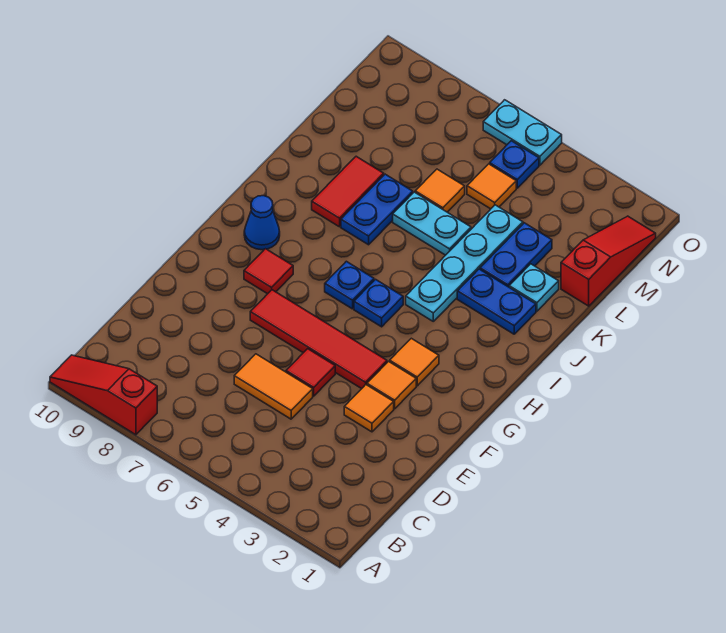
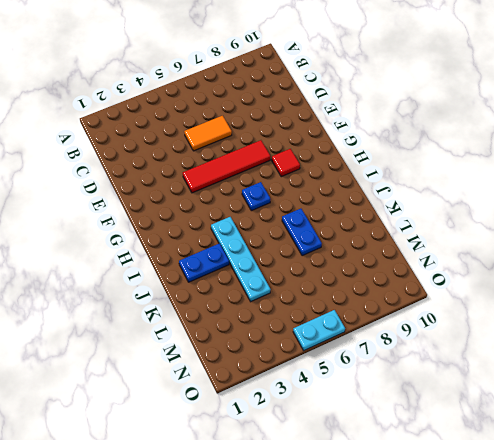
none -> red slope A8:A10 level 1 top 8
none -> orange tile E3 level 1
none -> red tile E5 level 1

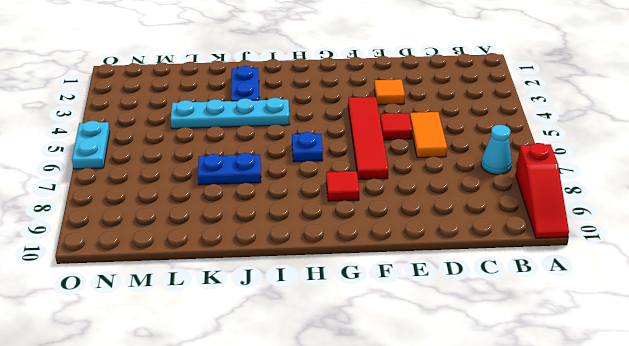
cyan cone B7 level 1 -> none
none -> orange tile F3 level 1
none -> orange tile G3 level 1
none -> blue plate H5 level 1

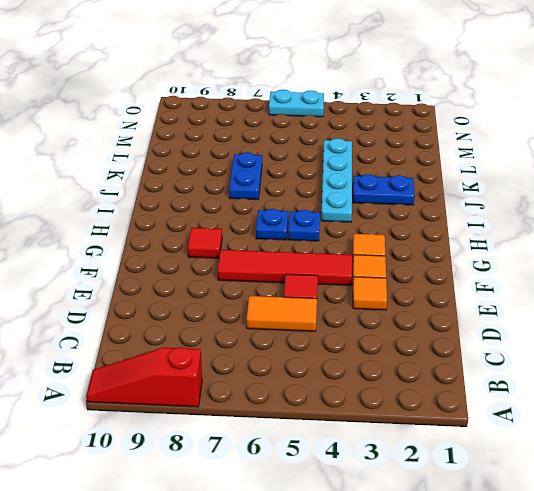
none -> blue cone H9 level 1
none -> red tile J8:K8 level 1
none -> cyan plate K2 level 1

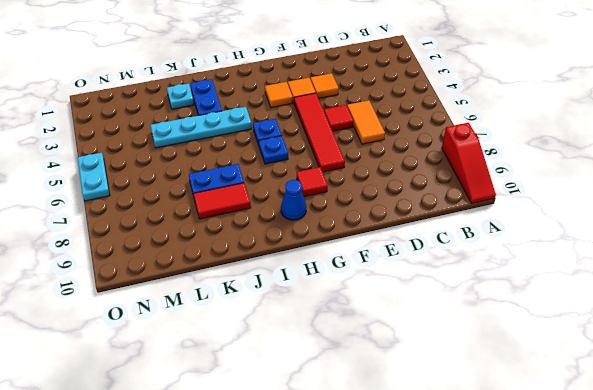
none -> blue plate K3:L3 level 1
none -> cyan plate K5:K6 level 1
none -> red slope L1:N1 level 1 top L

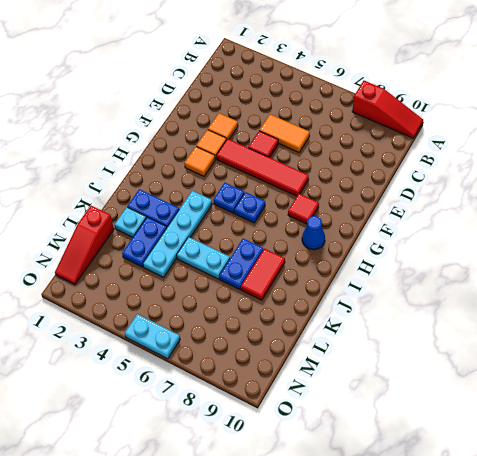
none -> orange tile L6 level 1
none -> orange tile M5 level 1
none -> blue plate N5 level 1

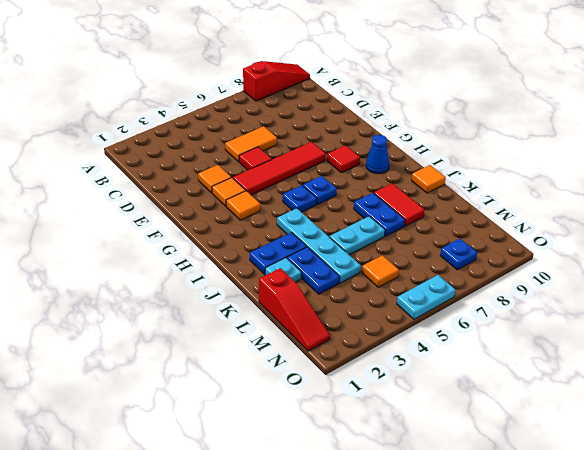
orange tile J10 level 1 -> orange tile L6 level 1
blue plate N8 level 1 -> blue plate N5 level 1

